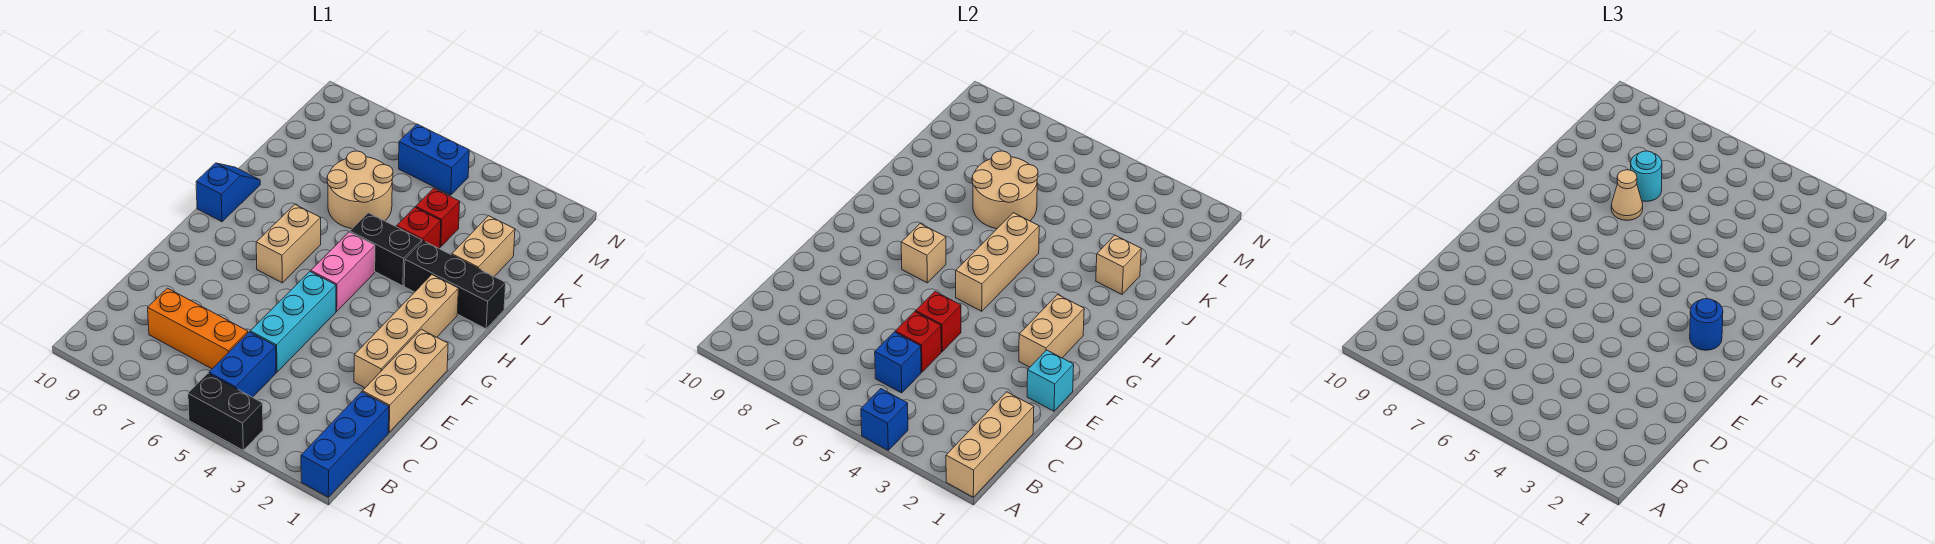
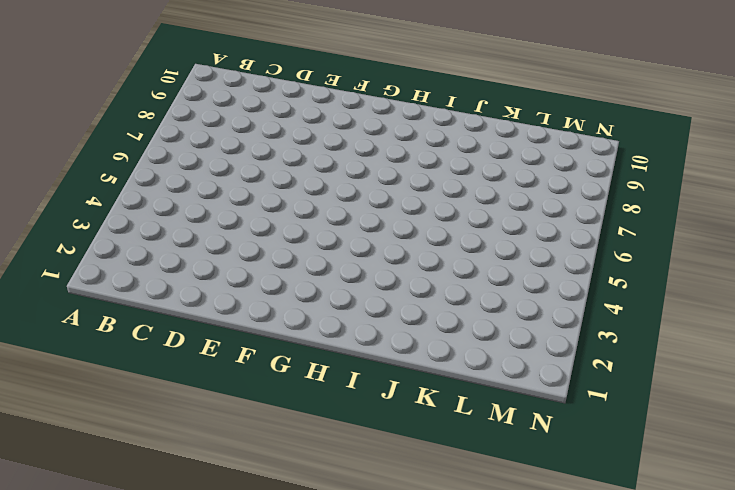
none -> blue brick A1:C1 level 1
none -> black brick A4:A5 level 1
none -> blue brick B5:C5 level 1
none -> orange brick C6:C8 level 1

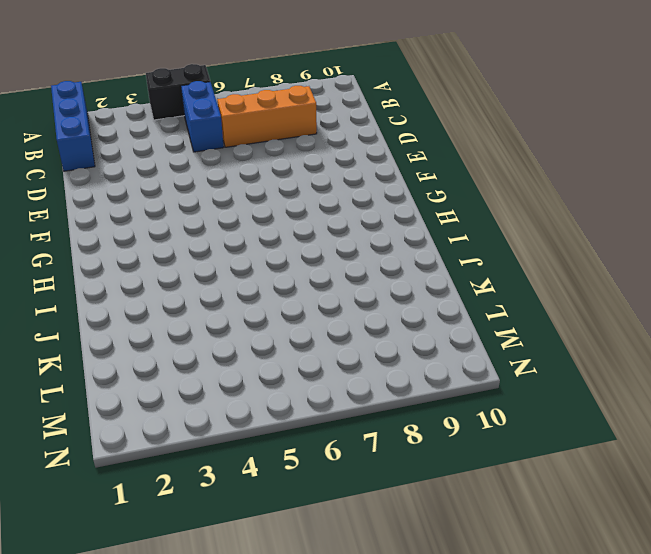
none -> tan brick D1:F1 level 1
none -> cyan brick D5:F5 level 1
none -> tan brick E2:H2 level 1
none -> pink brick G5:H5 level 1

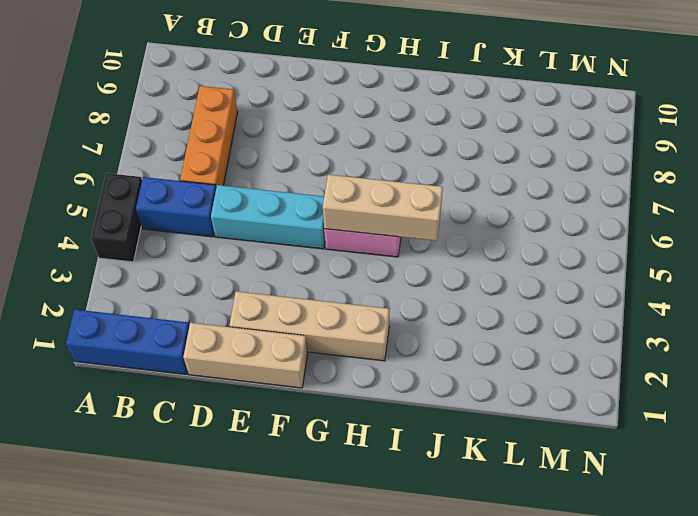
none -> tan brick G7:H7 level 1
none -> blue slope H10:I10 level 1 top H
none -> black brick I1:I3 level 1
none -> black brick I4:I5 level 1

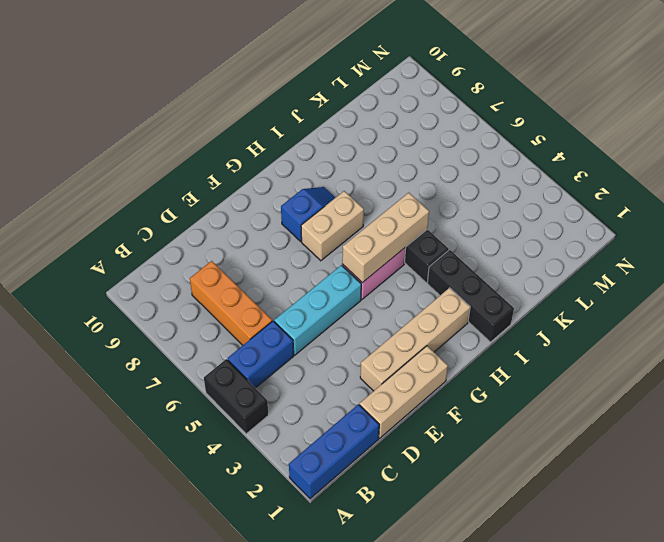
blue slope G8:H8 level 1 top G -> blue slope H10:I10 level 1 top H
none -> tan brick J2:K2 level 1
none -> red brick J4 level 1
none -> tan round brick J6:K7 level 1
none -> red brick K4 level 1

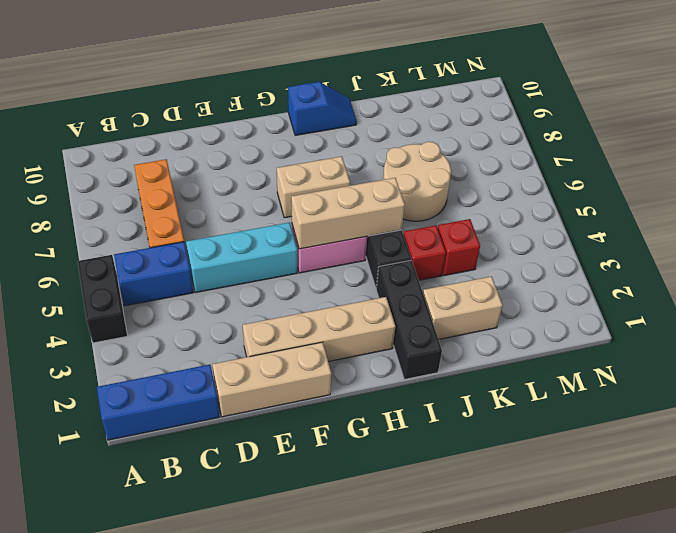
none -> blue brick M5:M6 level 1
none -> tan brick A1:C1 level 2
none -> blue brick A4 level 2
none -> blue brick C5 level 2

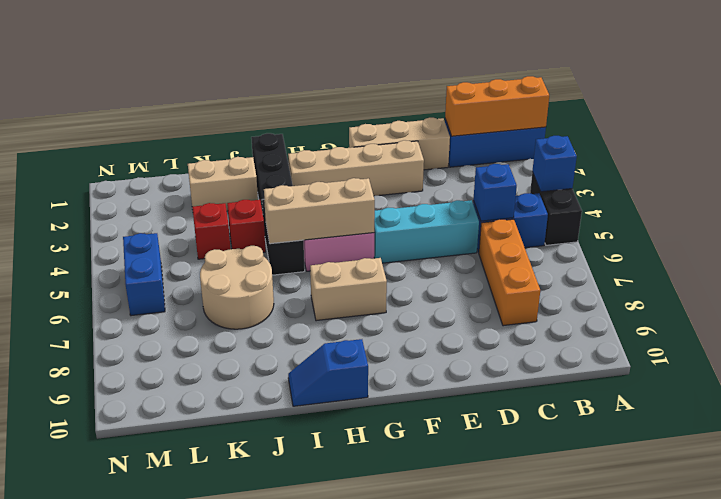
orange brick A1:C1 level 2 -> tan brick A1:C1 level 2
none -> red brick D5 level 2
none -> cyan brick E1 level 2
none -> red brick E5 level 2
none -> tan brick F2:G2 level 2

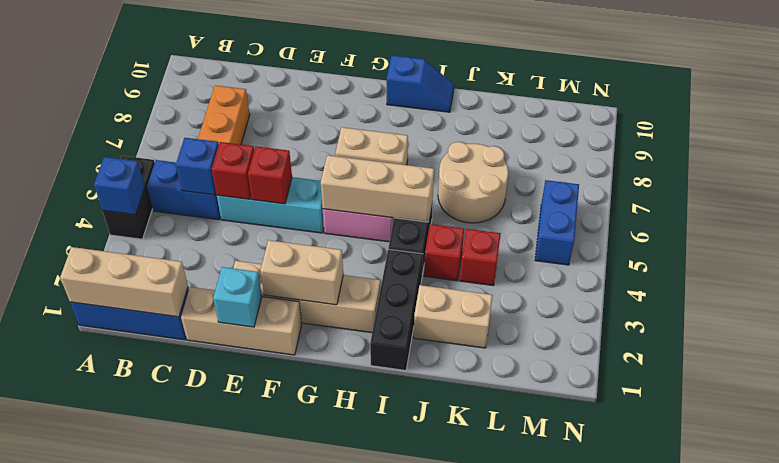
none -> tan brick G7 level 2
none -> tan brick J2 level 2
none -> tan round brick J6:K7 level 2
none -> blue round brick G2 level 3

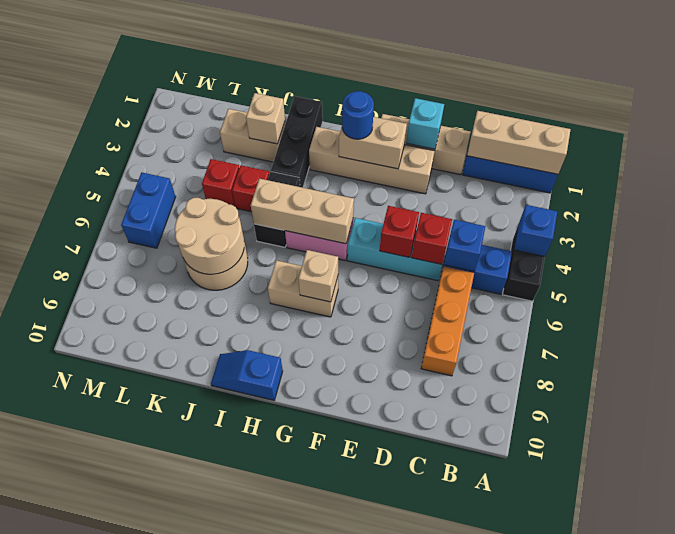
none -> tan cone J7 level 3
none -> cyan round brick K7 level 3

